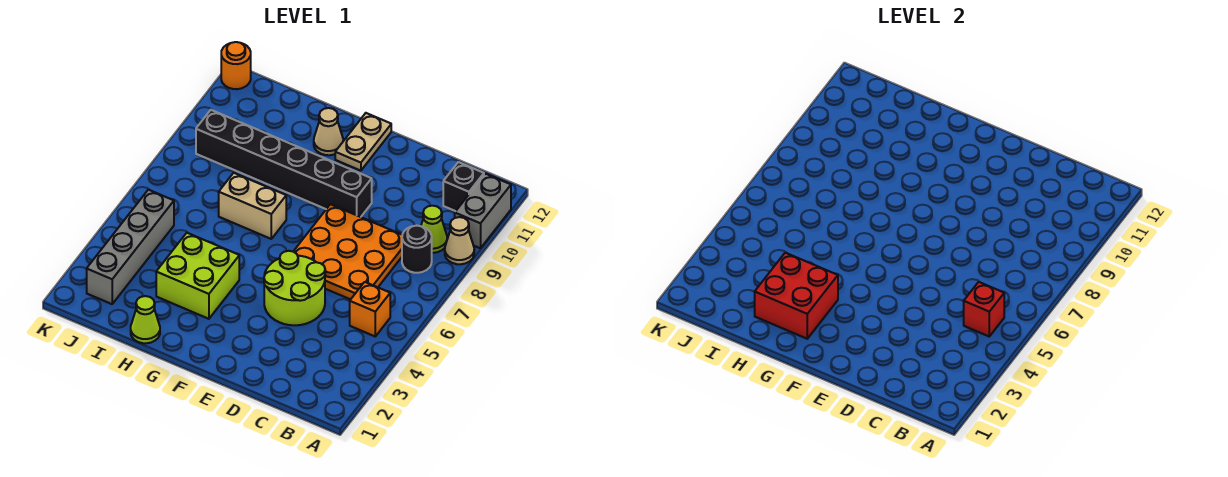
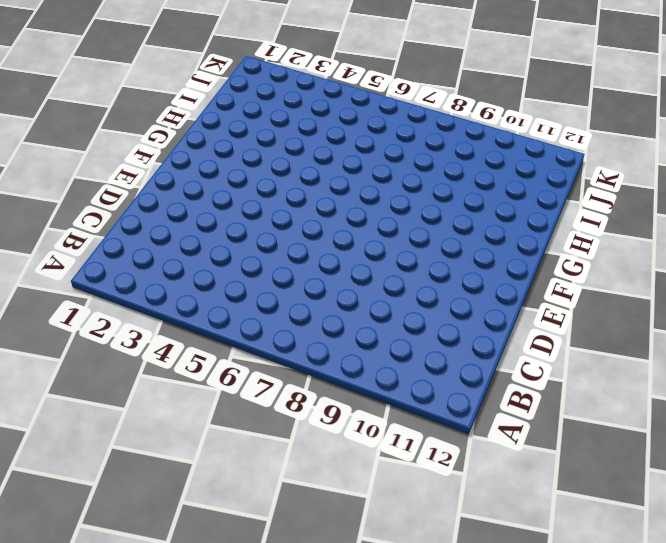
none -> tan cone A9 level 1
none -> grey brick A10:A11 level 1
none -> orange brick B5 level 1

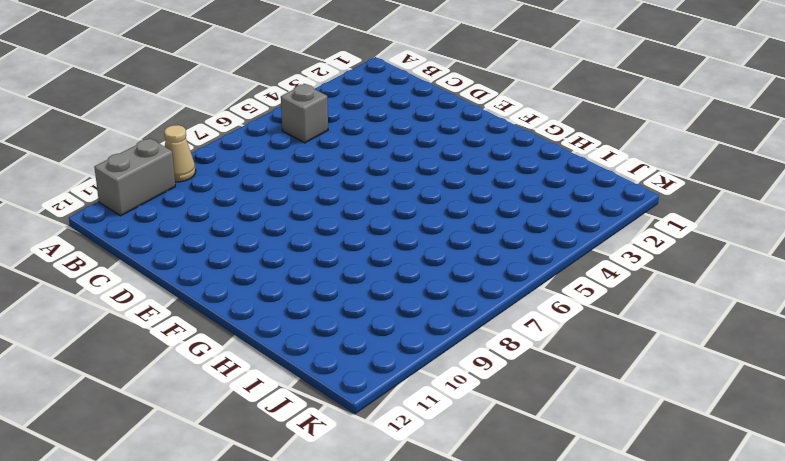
grey brick B5 level 1 -> orange brick B5 level 1
none -> black round brick B8 level 1
none -> lime cone B9 level 1
none -> black brick B11 level 1

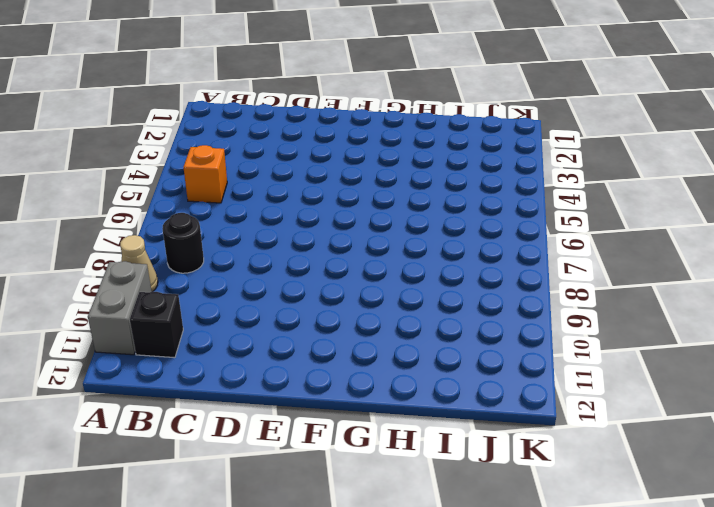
none -> lime cone B9 level 1
none -> orange plate C6:E8 level 1
none -> lime round brick D4:E5 level 1

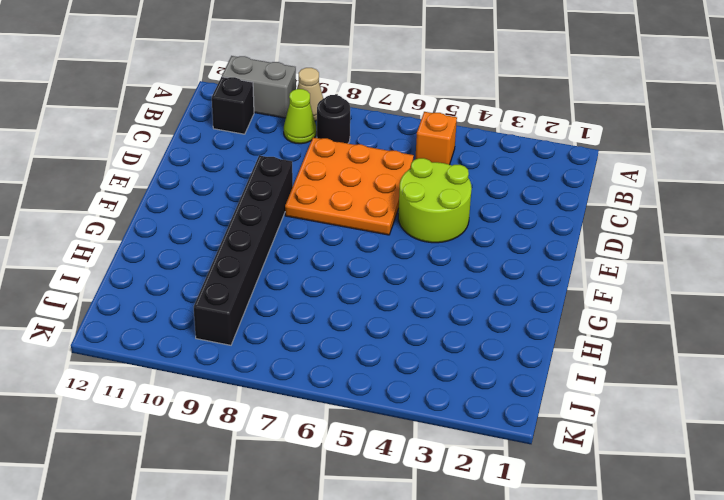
none -> tan plate F11:F12 level 1
none -> lime brick G3:H4 level 1
none -> tan brick G7:H7 level 1

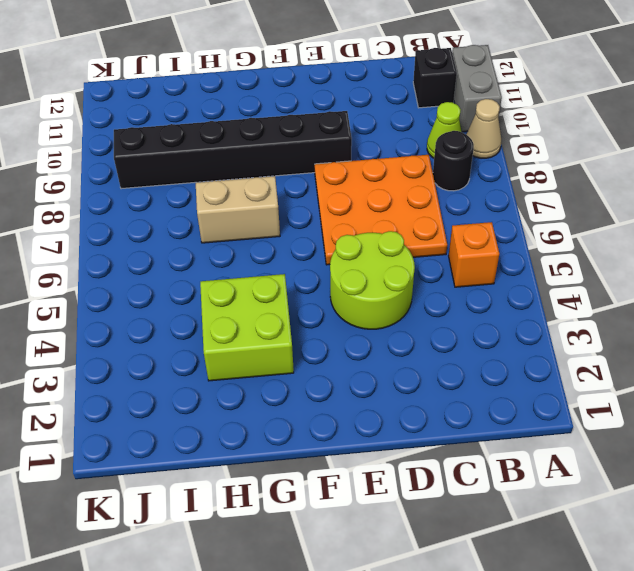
none -> tan plate F11:F12 level 1
none -> tan cone G11 level 1
none -> lime cone H1 level 1

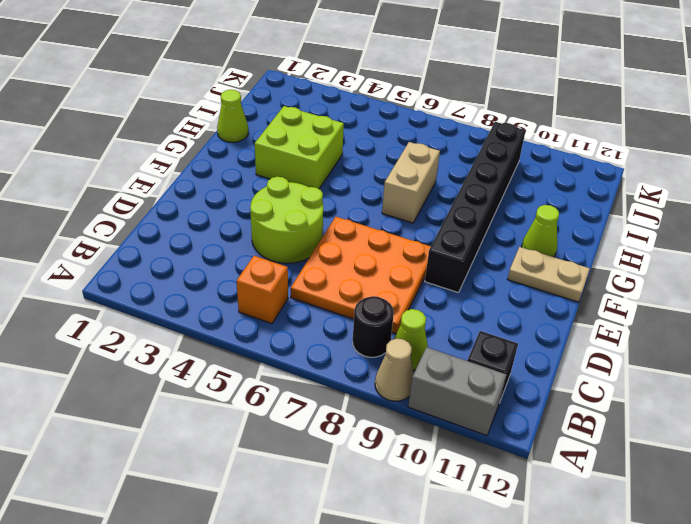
lime cone G11 level 1 -> tan cone G11 level 1
none -> grey brick J2:J5 level 1
none -> orange round brick K12 level 1
none -> red brick B5 level 2

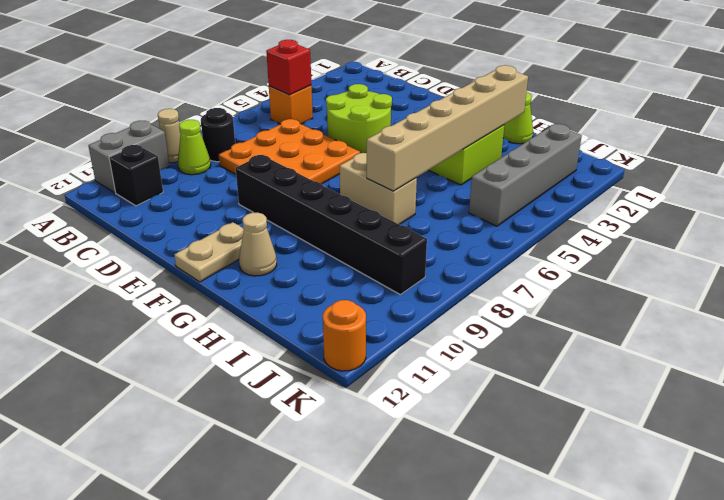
tan brick H2:H7 level 2 -> red brick G2:H3 level 2

